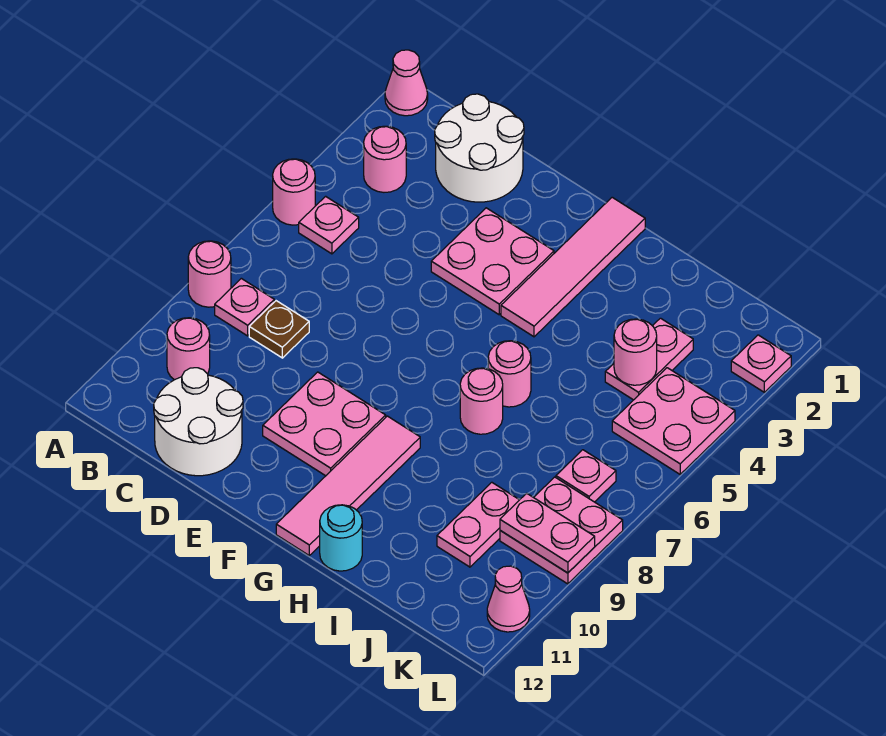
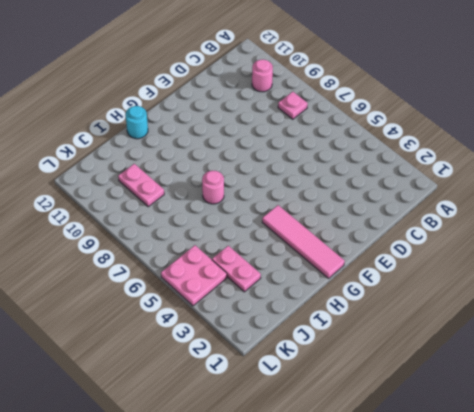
none -> pink cone A1 level 1
none -> pink round brick A5 level 1
none -> pink round brick A8 level 1

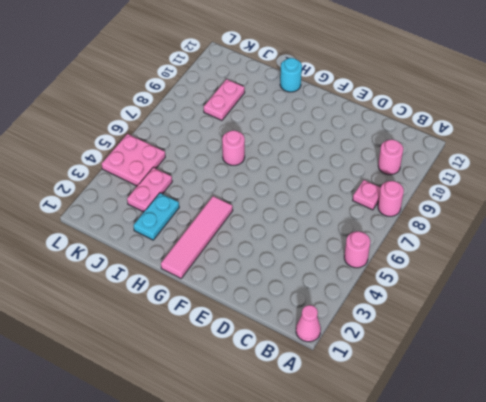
cyan plate I2:I3 level 1 -> none
none -> pink round brick B3 level 1
none -> pink plate B5 level 1
none -> white round brick C1:D2 level 1

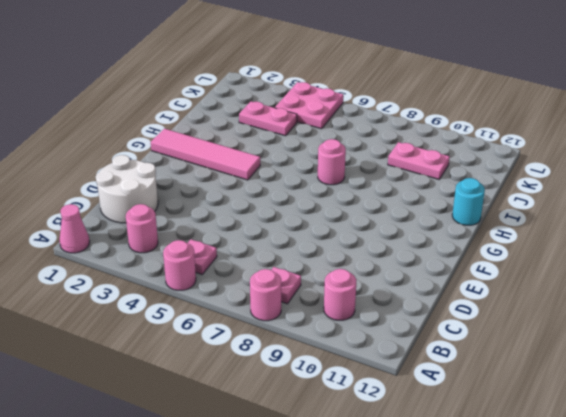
none -> brown plate C8 level 1
none -> white round brick C11:D12 level 1
none -> pink plate E3:F4 level 1

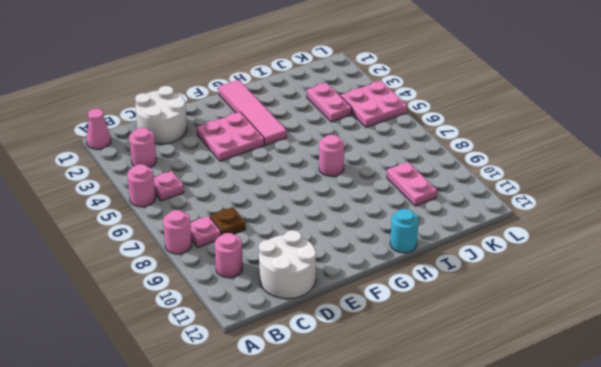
none -> pink plate E9:F10 level 1
none -> pink tile G9:G12 level 1
none -> pink round brick H6 level 1

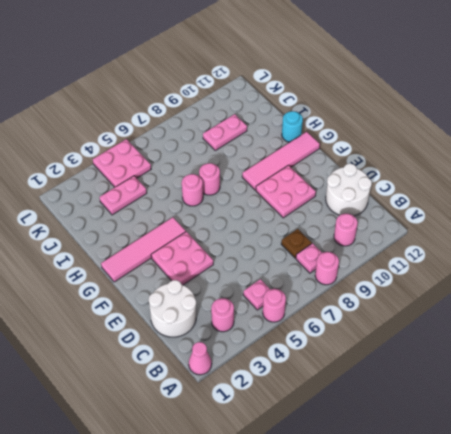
none -> pink plate K7 level 1
none -> pink plate K8:L9 level 1
none -> pink plate L2 level 1

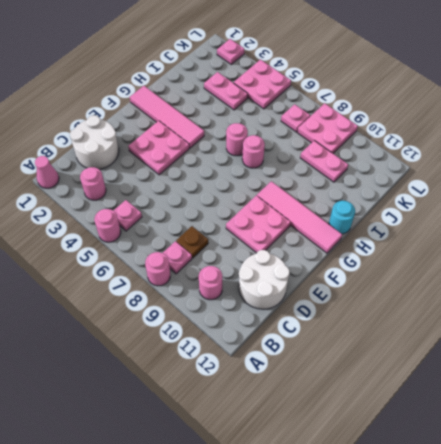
none -> pink cone L11 level 1
none -> pink round brick J4 level 2
none -> pink plate K9:L9 level 2

